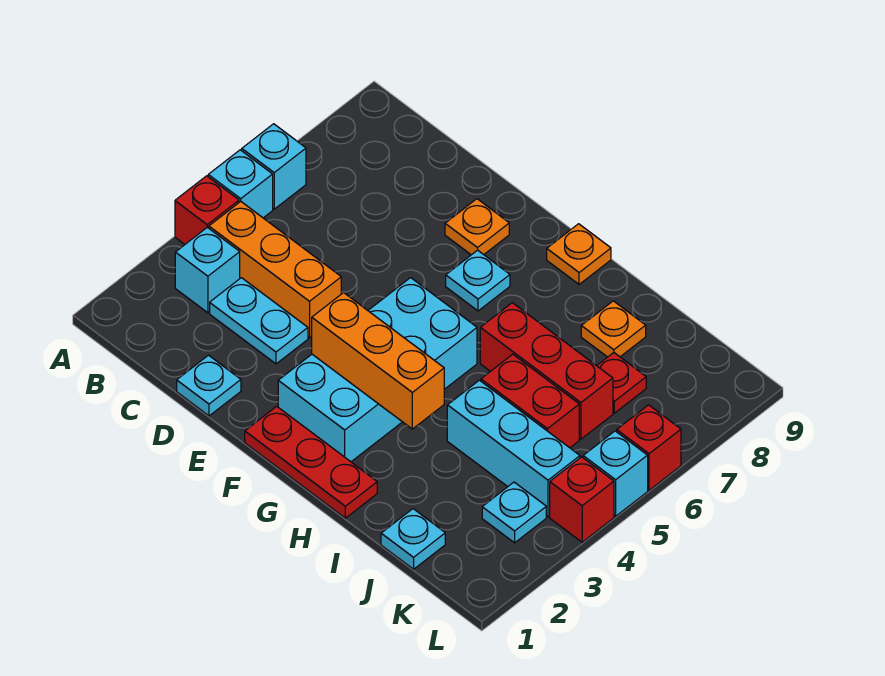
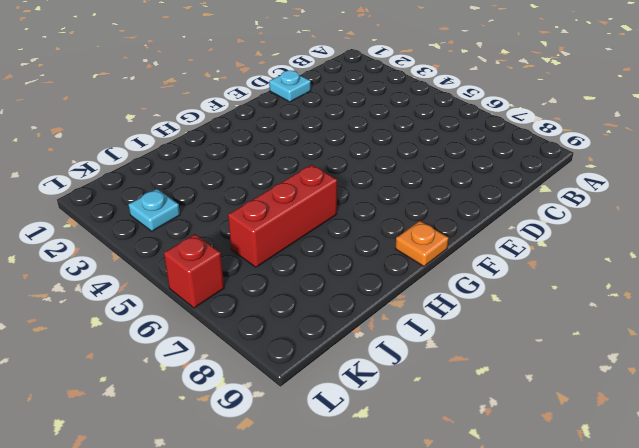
none -> red brick A4 level 1
none -> cyan brick A5 level 1
none -> cyan brick A6 level 1

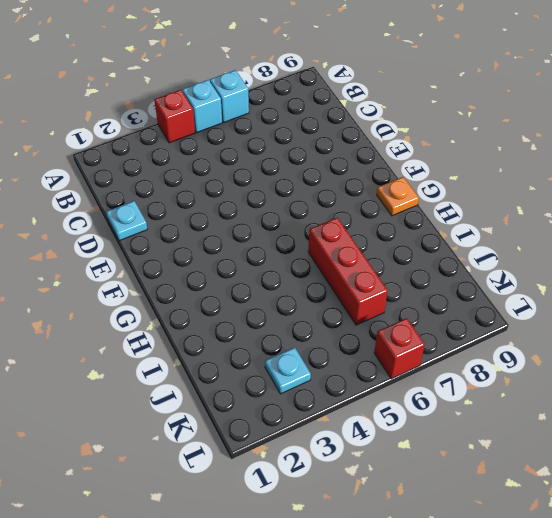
none -> cyan brick B3 level 1
none -> orange brick B4:D4 level 1
none -> cyan plate C3:D3 level 1

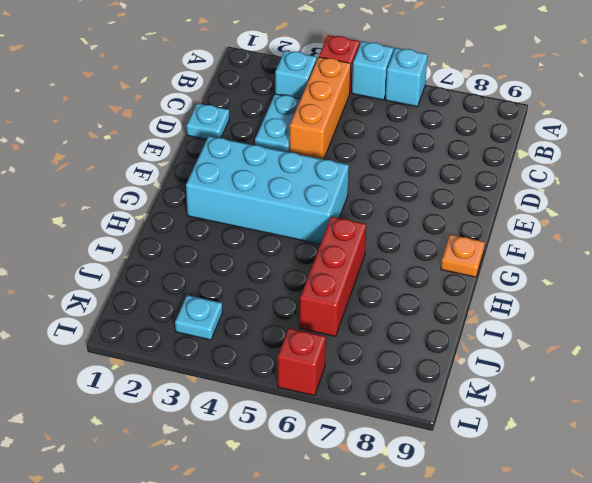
none -> orange plate E8 level 1
none -> red plate F1:H1 level 1
none -> cyan plate F7 level 1

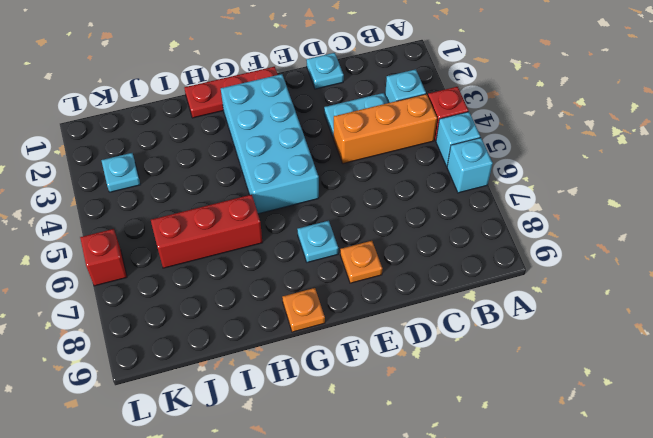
none -> cyan brick I4:K4 level 1
none -> red brick I5:J5 level 1
none -> orange plate I8 level 1

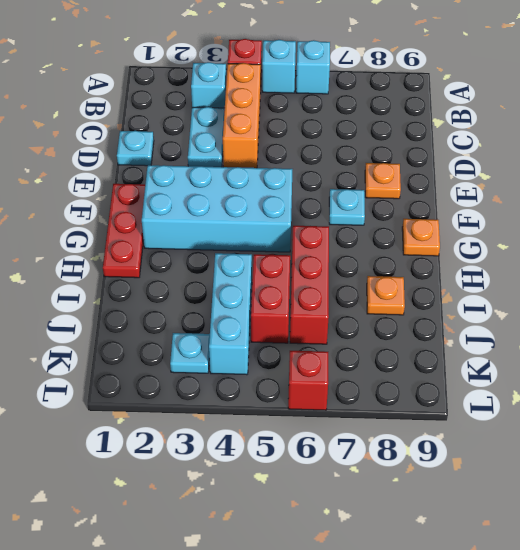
none -> cyan plate J1 level 1
none -> red plate J7 level 1
none -> red brick L4 level 1

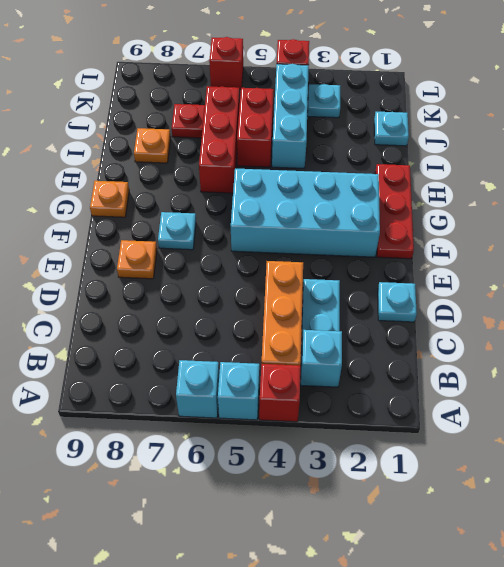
none -> cyan brick L5 level 1
none -> orange brick F3:H3 level 2

